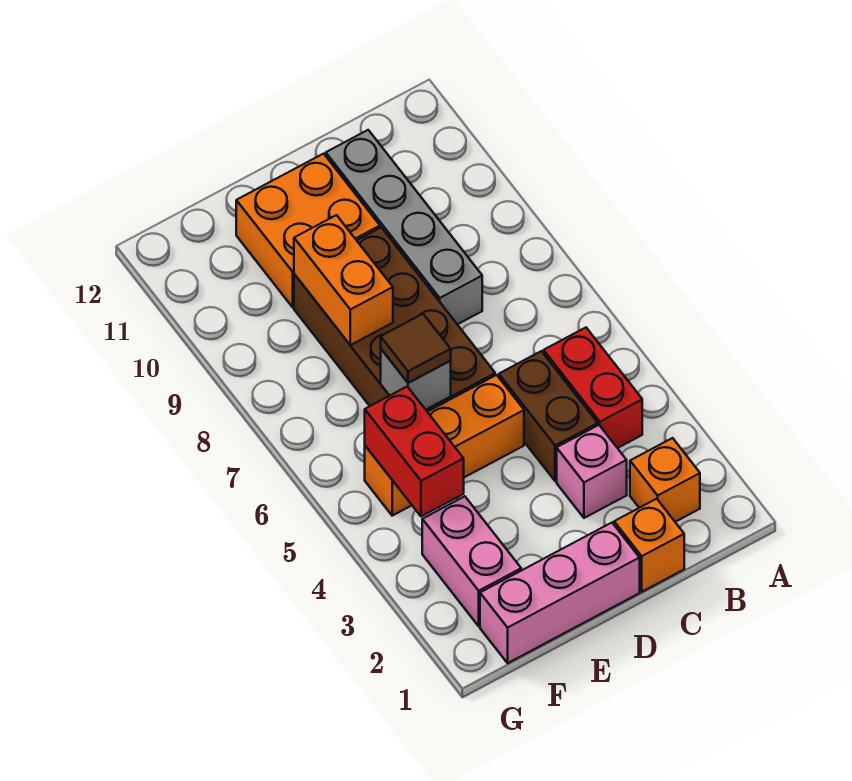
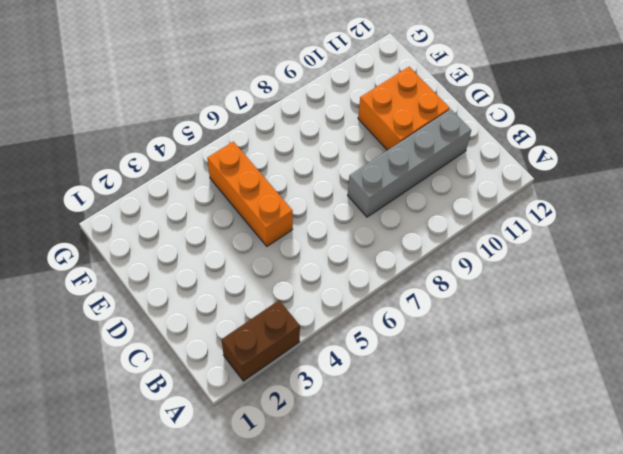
brown brick A2:A3 level 1 -> brown brick C4:C5 level 1
none -> orange brick B2 level 1
none -> red brick B4:B5 level 1
none -> orange brick C1 level 1

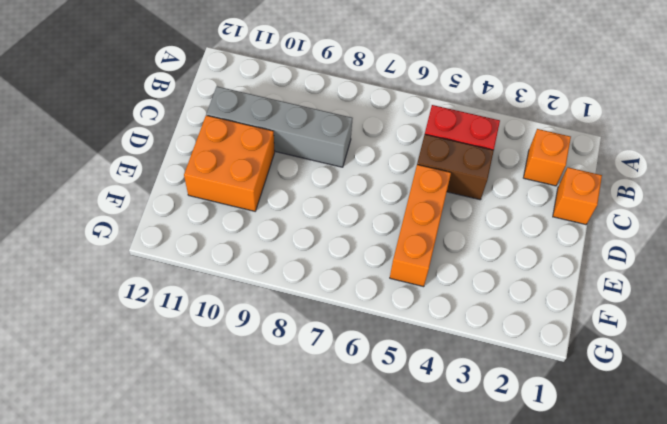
none -> pink brick C3 level 1
none -> pink brick D1:F1 level 1
none -> brown brick D6:E9 level 1

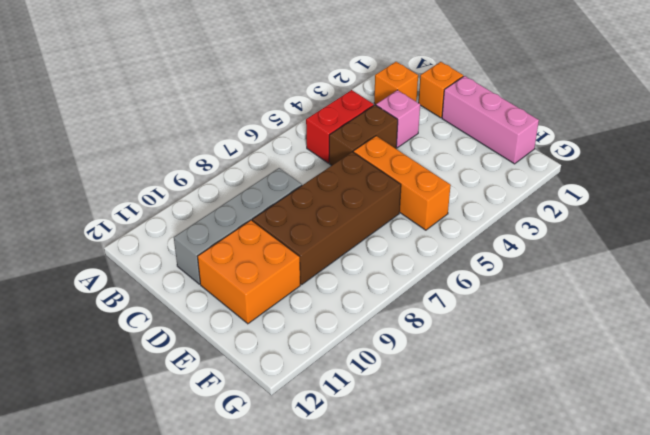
none -> pink brick F2:F3 level 1
none -> grey brick E6 level 2
none -> orange brick E8:E9 level 2

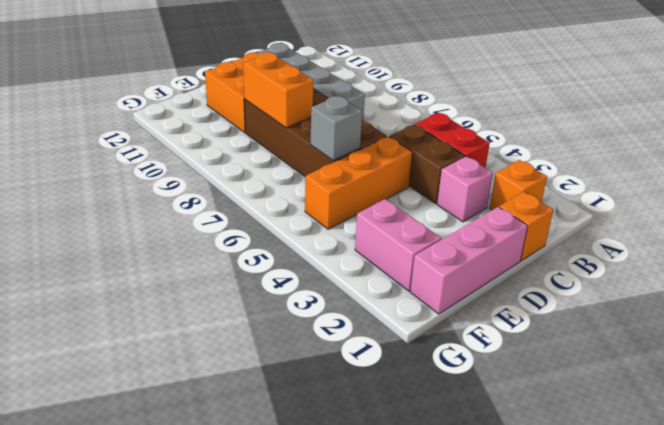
none -> red brick F4:F5 level 2
none -> brown tile E6 level 3

